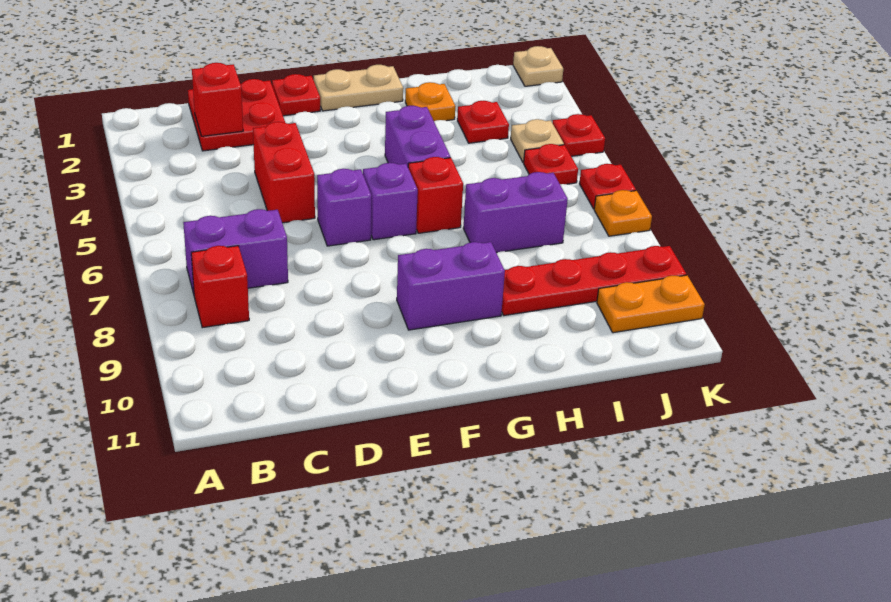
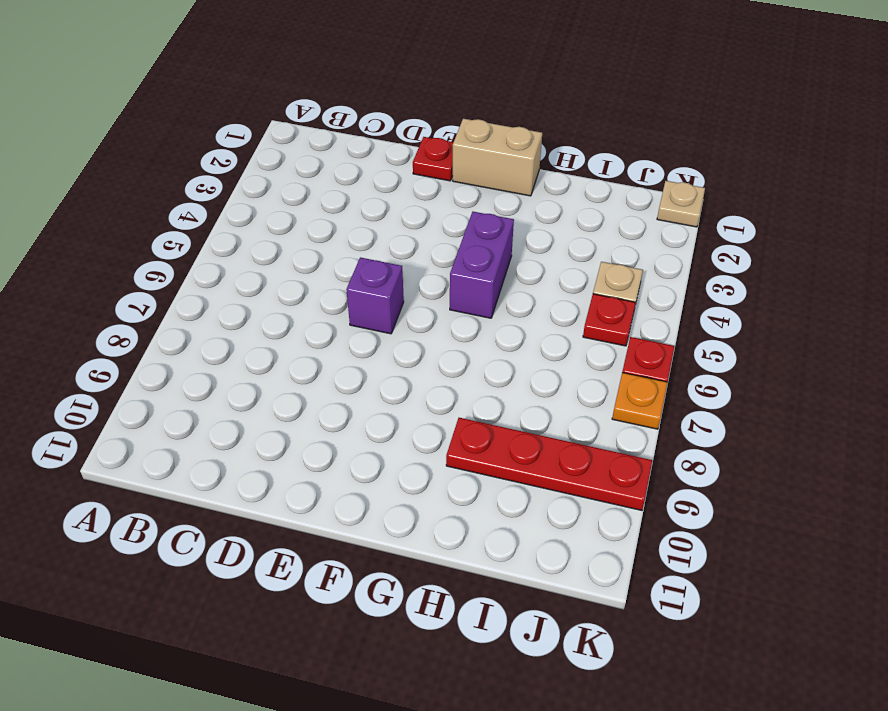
tan brick F1:G1 level 1 -> tan plate F1:G1 level 1
none -> purple brick B7:C7 level 1
none -> red brick B8 level 1
none -> red plate C1:D2 level 1

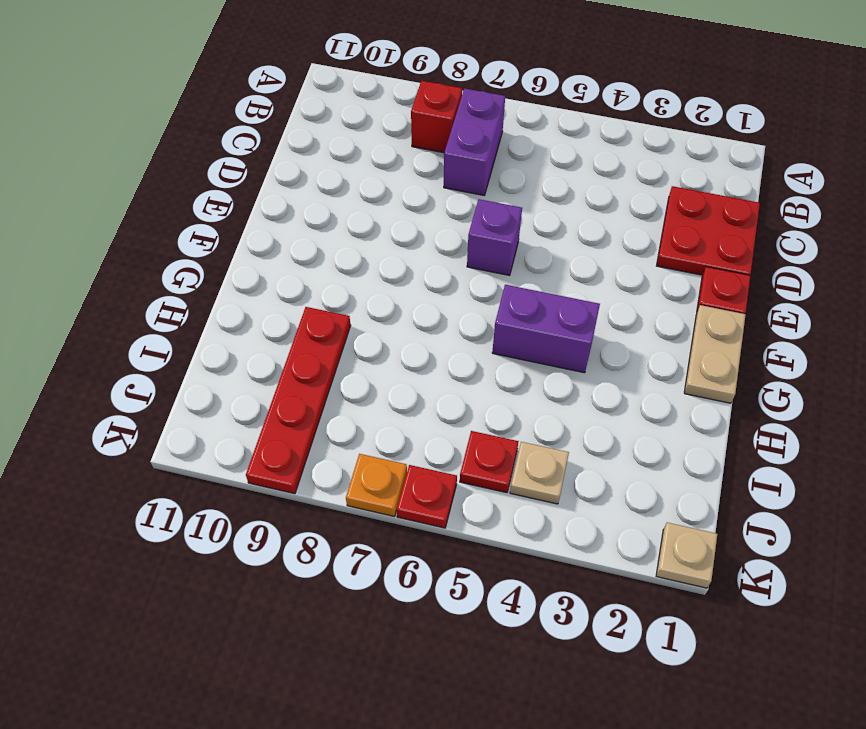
none -> red brick D4:D5 level 1
none -> purple brick F6 level 1
none -> purple brick F9:G9 level 1

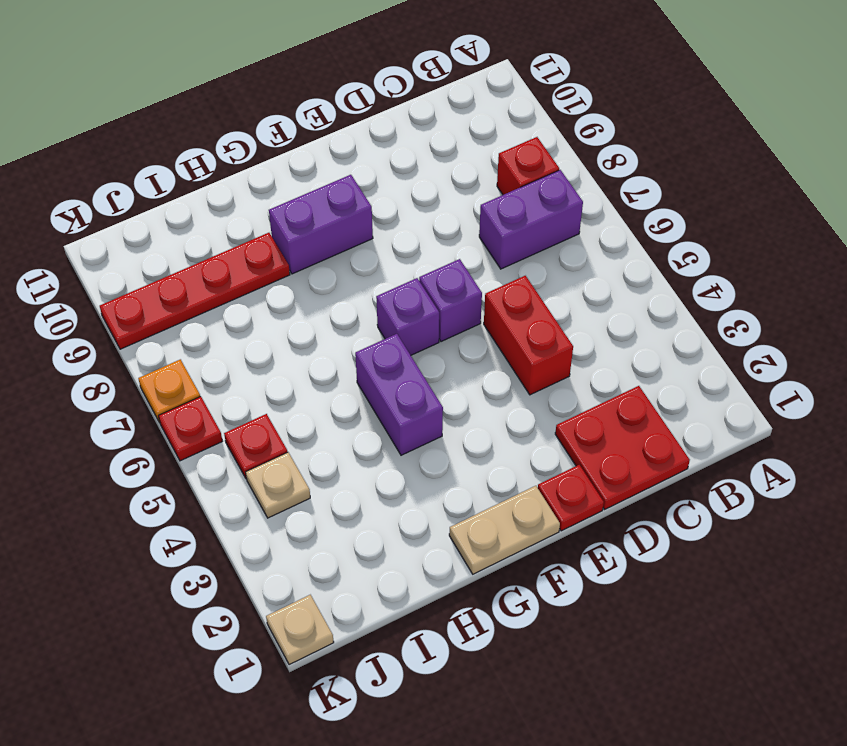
none -> red brick G6 level 1
none -> orange plate H2 level 1
none -> purple brick H7:I7 level 1

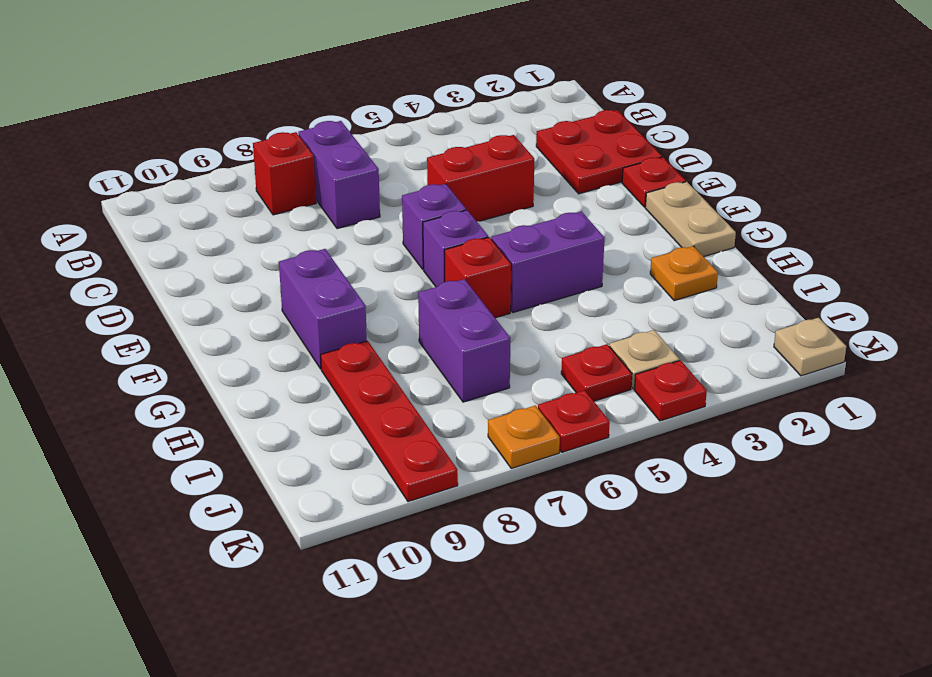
none -> red plate I3 level 1
none -> orange plate J10:K10 level 1
none -> red brick C2 level 2

